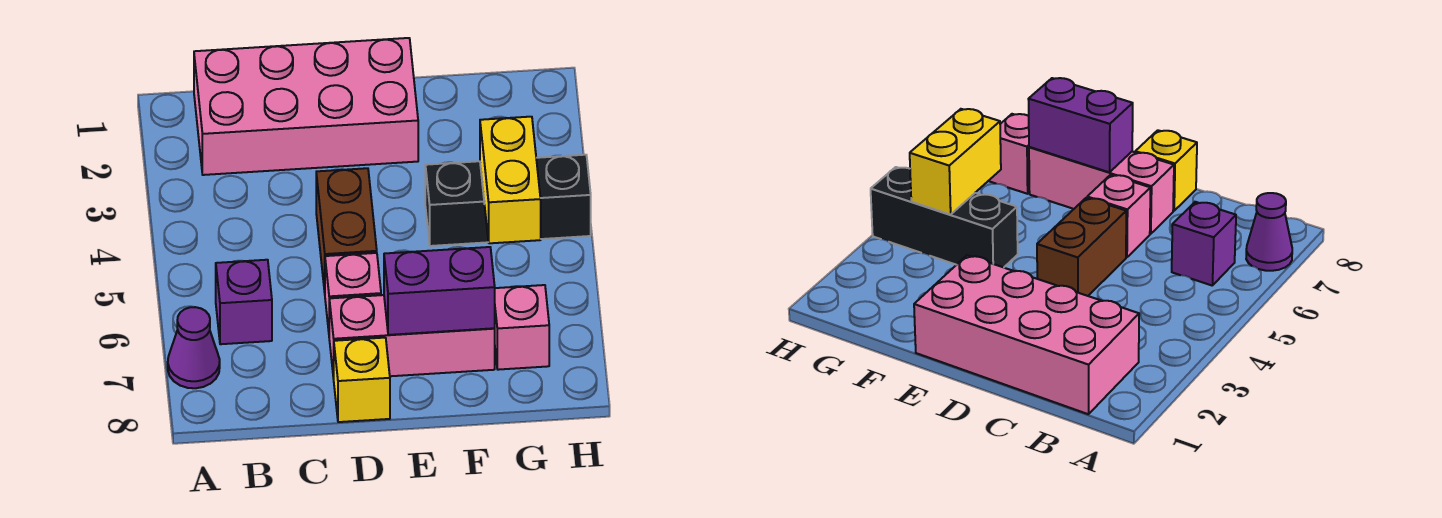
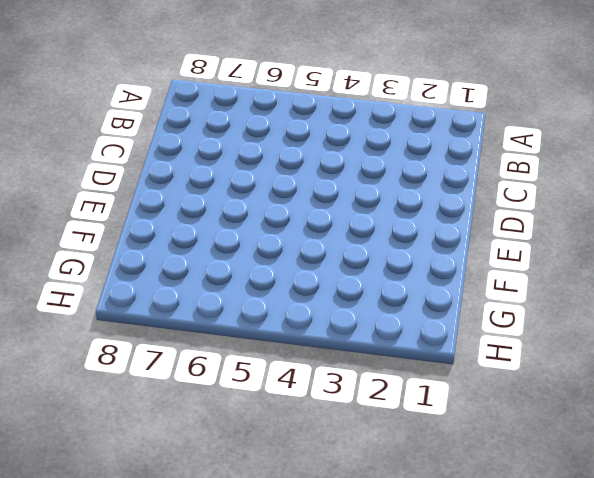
none -> purple cone A7 level 1
none -> pink brick B1:E2 level 1

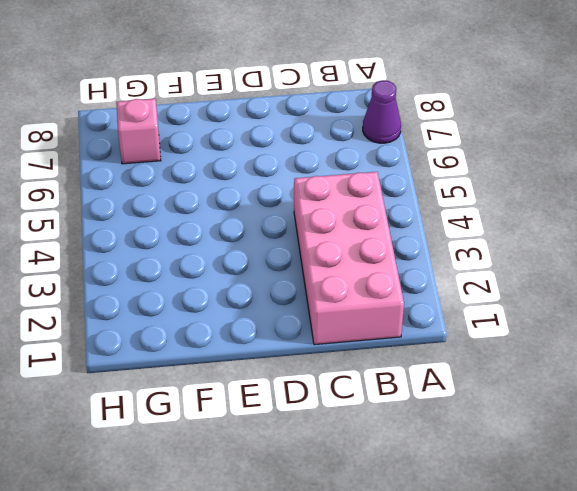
pink brick B1:C4 level 1 -> pink brick B1:E2 level 1
none -> purple brick B6 level 1
none -> brown brick D4:D5 level 1

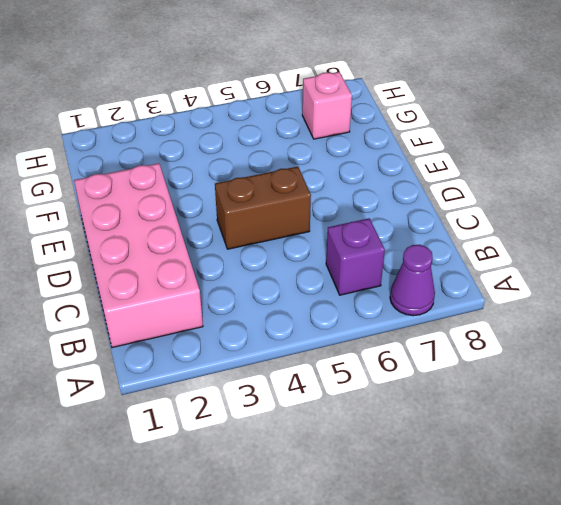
none -> pink brick D6 level 1
none -> pink brick D7:F7 level 1

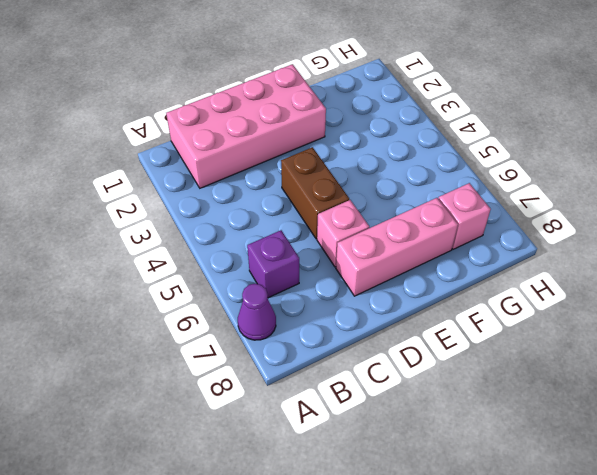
none -> yellow brick D8 level 1
none -> black brick F4:H4 level 1

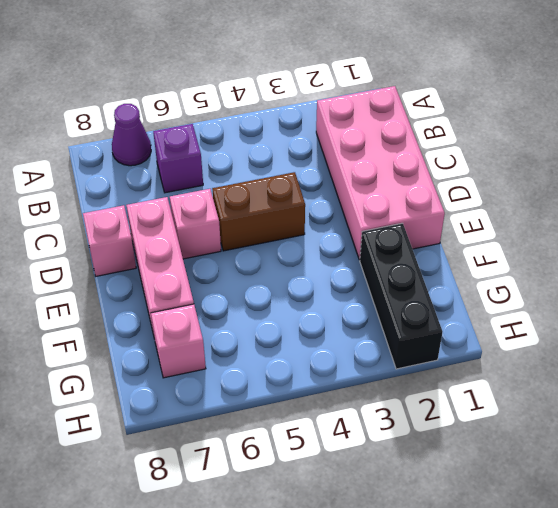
pink brick D8 level 1 -> yellow brick D8 level 1
black brick F2:H2 level 1 -> black brick F4:H4 level 1
none -> purple brick E7:F7 level 2
none -> yellow brick G4:G5 level 2

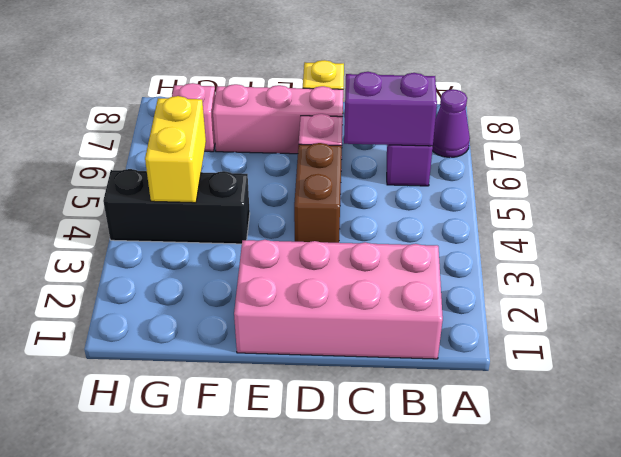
purple brick B6:C6 level 2 -> purple brick E7:F7 level 2

